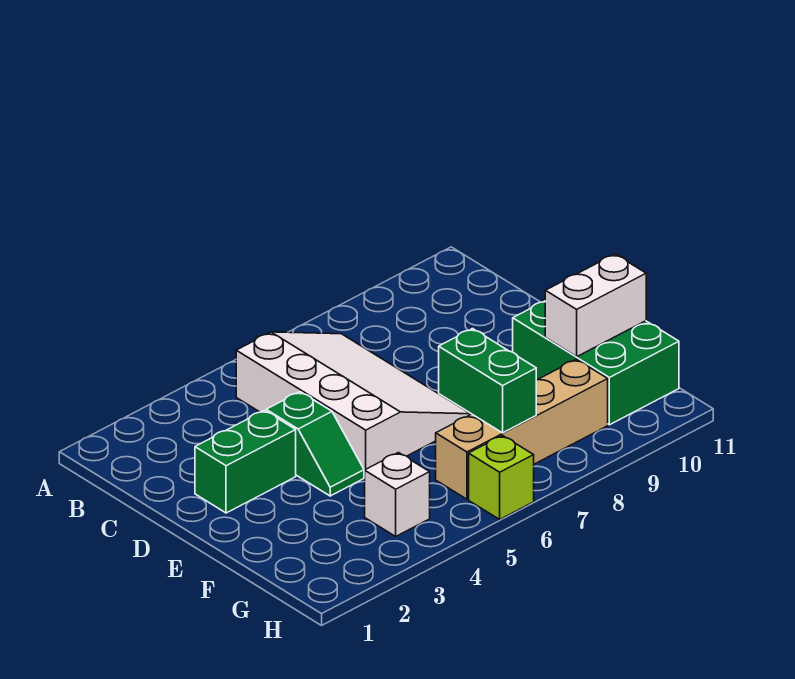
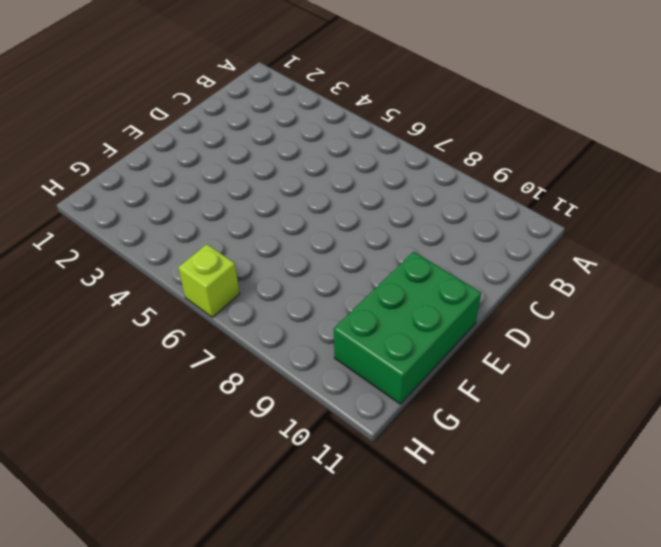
none -> white slope B5:E7 level 1 top 5
none -> green brick D2:D3 level 1

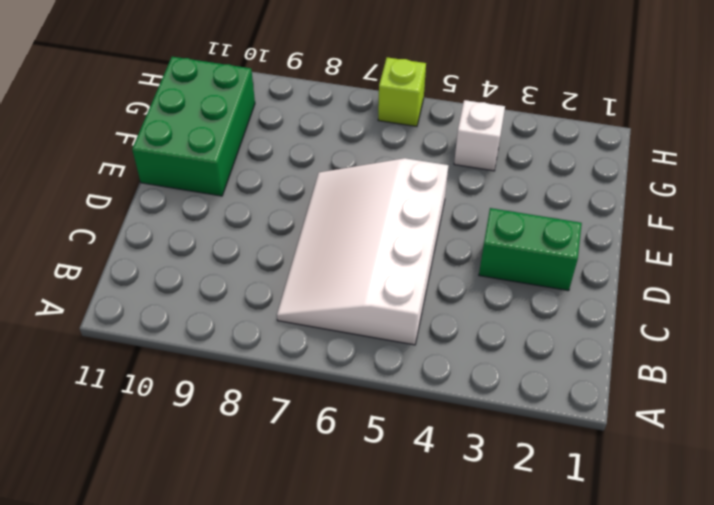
none -> green slope D4:E4 level 1 top D
none -> tan brick G6:G9 level 1

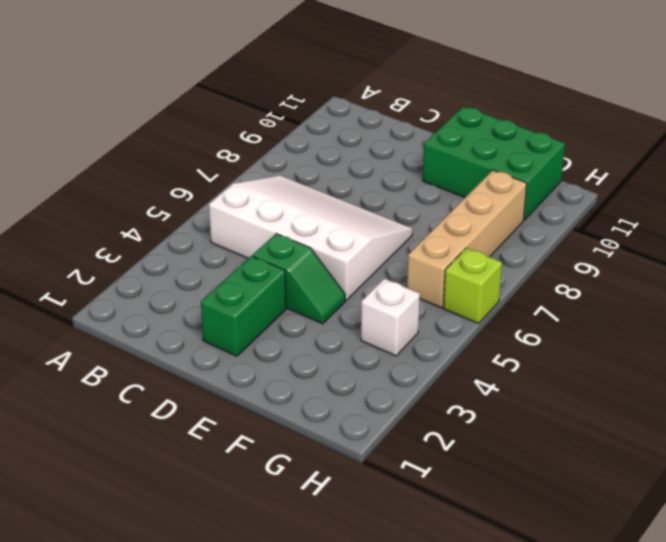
none -> green brick F7:G7 level 2
none -> white brick F10:F11 level 2

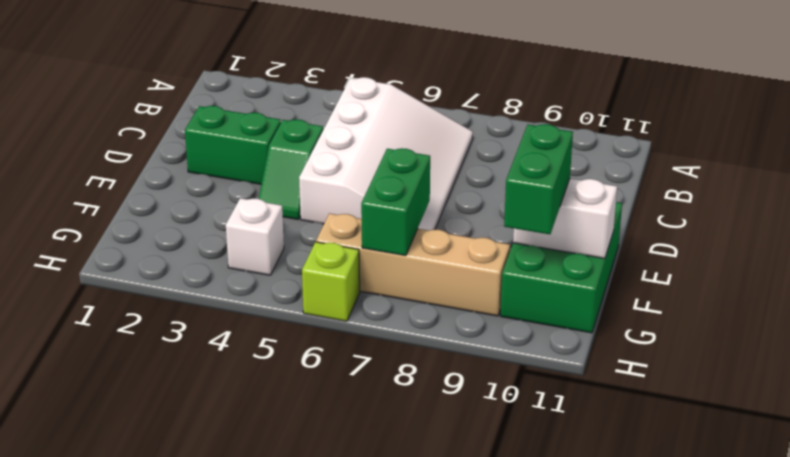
green brick F10:G10 level 3 -> none

